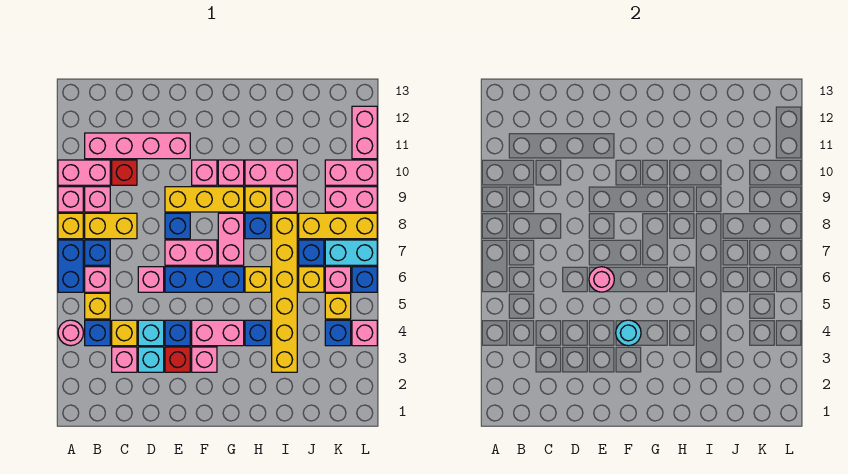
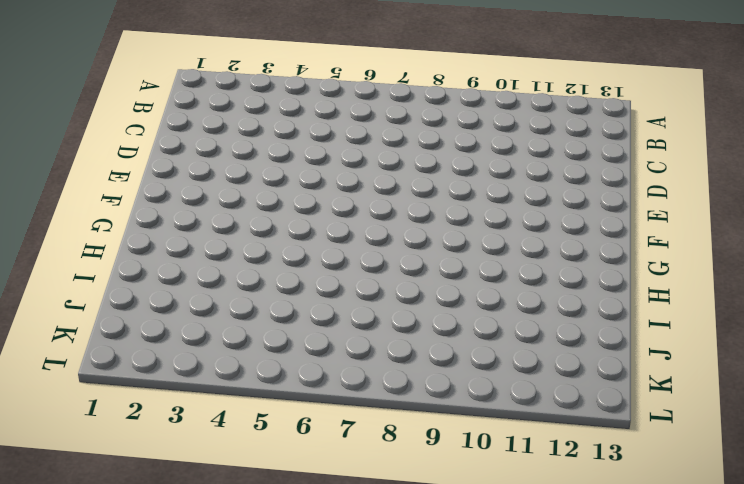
none -> pink round brick A4 level 1
none -> blue brick A6:A7 level 1
none -> yellow brick A8 level 1
none -> pink brick A9 level 1

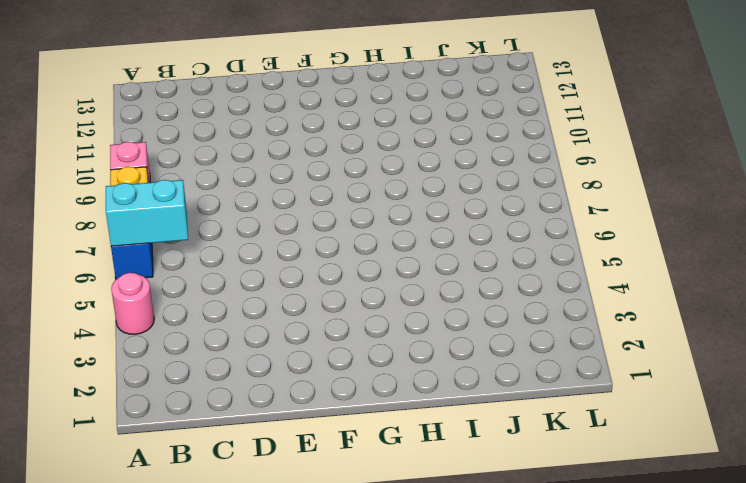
cyan brick A6:B6 level 2 -> cyan brick K7:L7 level 1
none -> pink brick A10:B10 level 1
none -> blue brick B4 level 1
none -> yellow brick B5 level 1
none -> pink brick B6 level 1

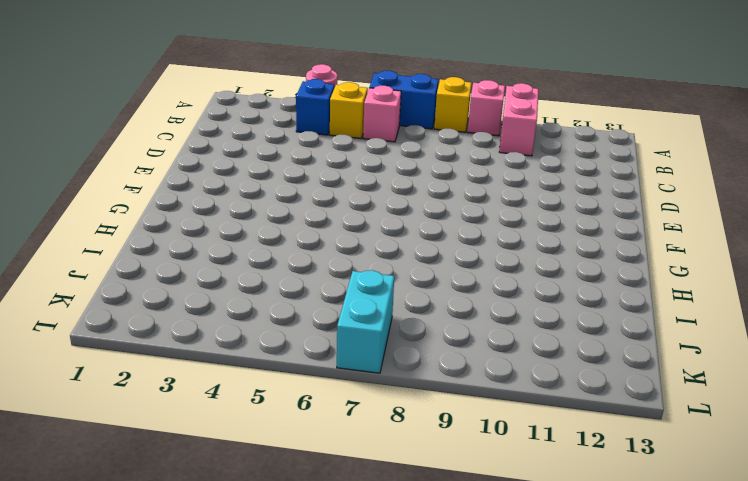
none -> blue brick B7 level 1
none -> yellow brick B8:C8 level 1
none -> pink brick B9 level 1
none -> pink brick B11:E11 level 1

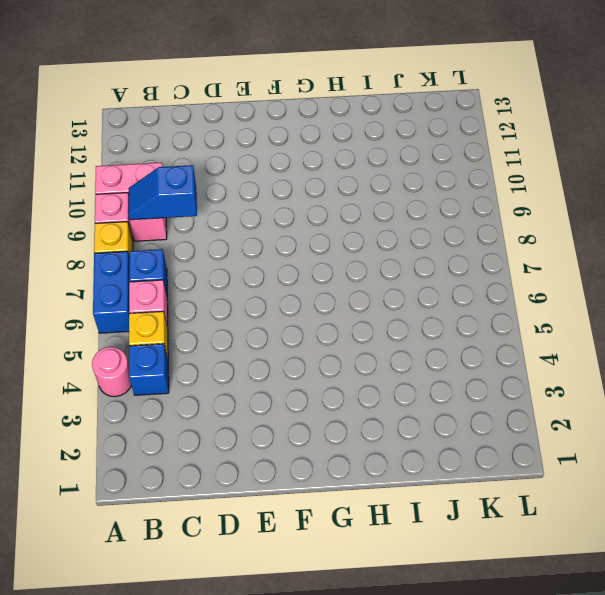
blue slope B9:C9 level 2 top C -> none
none -> yellow brick B8:C8 level 1
none -> pink brick B11:E11 level 1
none -> pink brick C3 level 1
none -> yellow brick C4 level 1

